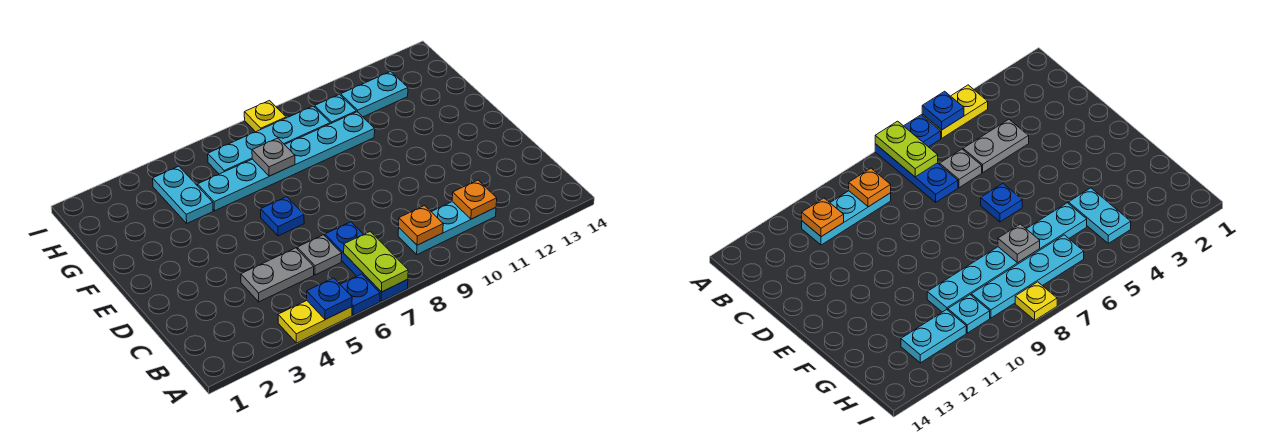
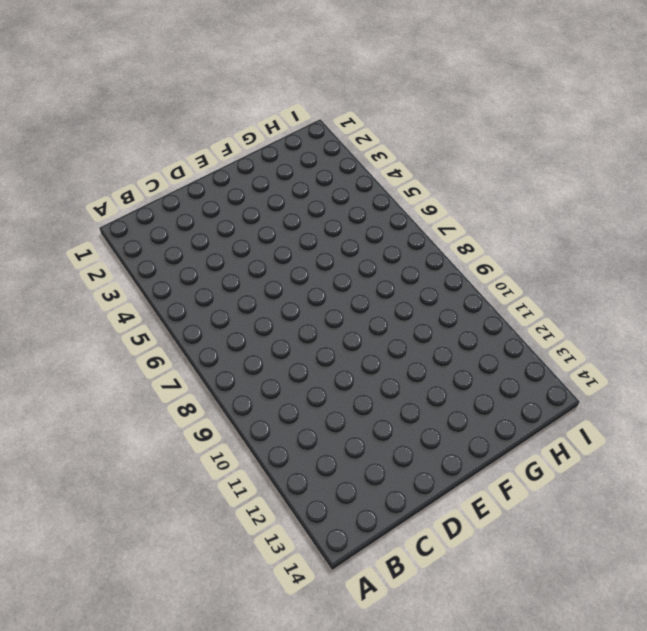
none -> yellow plate A4:A5 level 1
none -> blue plate A6 level 1
none -> blue plate A7:C7 level 1

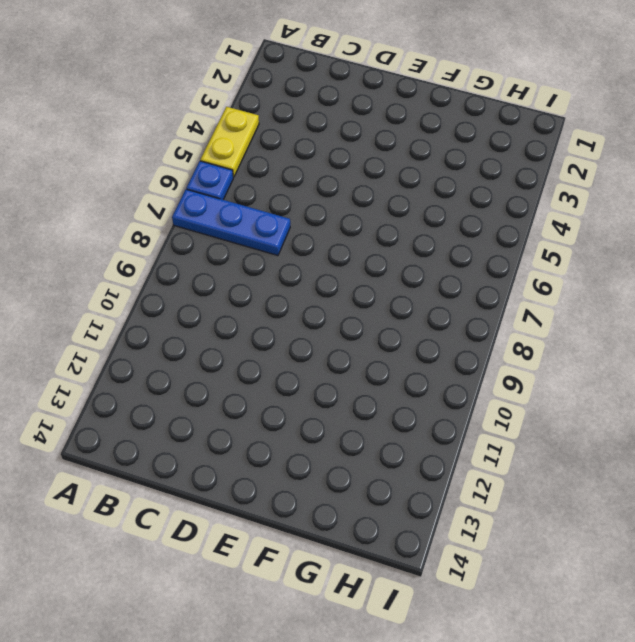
none -> cyan plate B9:B11 level 1
none -> grey plate C4:C5 level 1
none -> grey plate C6 level 1

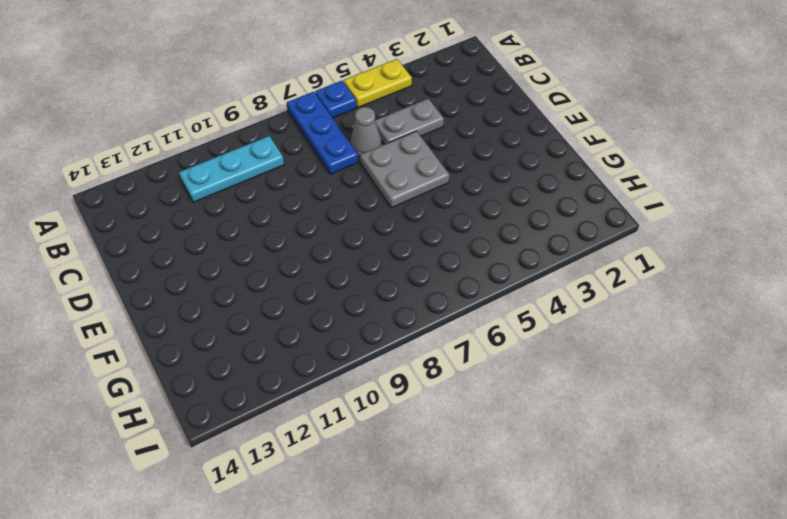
grey cone C6 level 1 -> grey plate C6 level 1
grey plate D5:E6 level 1 -> blue plate E6 level 1
none -> cyan plate G4:H4 level 1
none -> cyan plate G5:G10 level 1
none -> cyan plate H6:H9 level 1

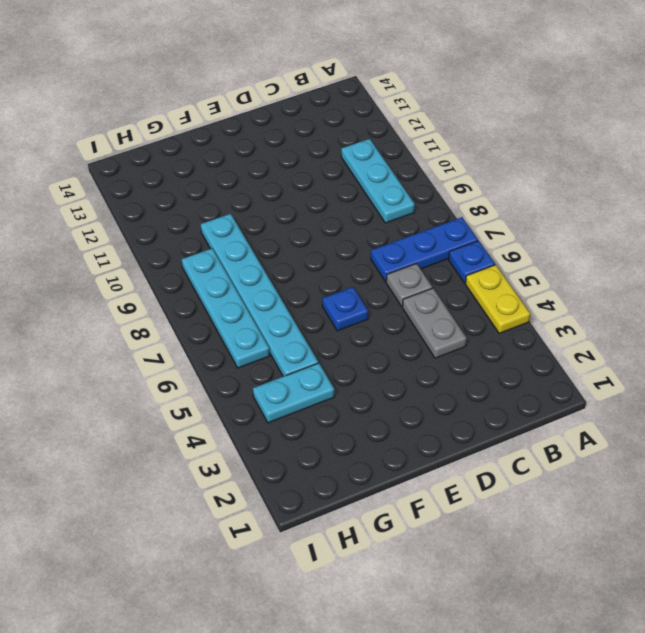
none -> cyan plate H10 level 1
none -> cyan plate H11:H12 level 1
none -> yellow plate I8 level 1

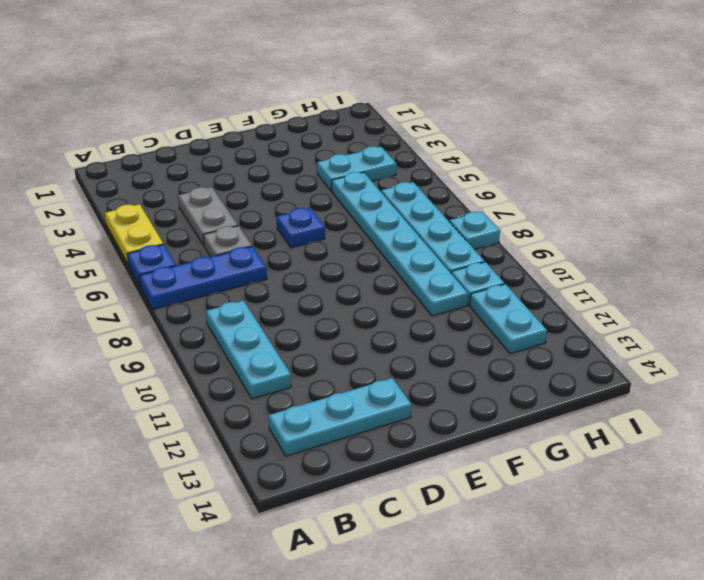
cyan plate B13:D13 level 1 -> none
cyan plate I8 level 1 -> yellow plate I8 level 1
none -> blue plate A5 level 2
none -> lime plate A7:B7 level 2
none -> orange plate B9 level 2

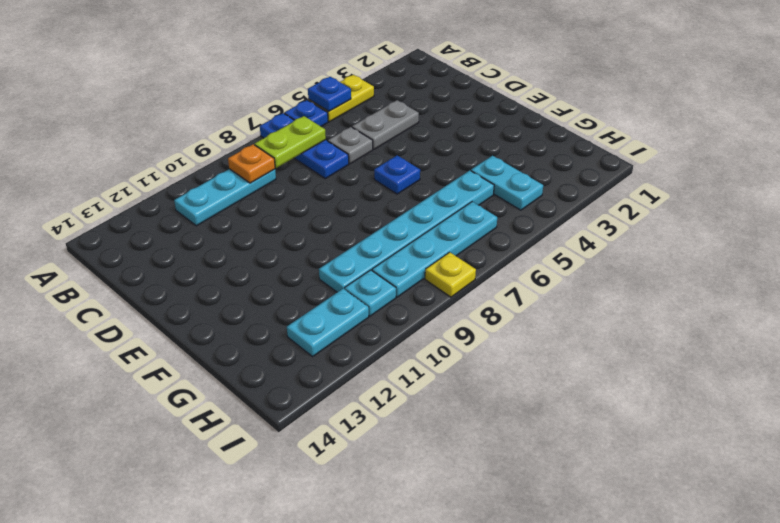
lime plate B7:B8 level 2 -> lime plate A7:B7 level 2
none -> orange plate B11 level 2
none -> grey plate G7 level 2

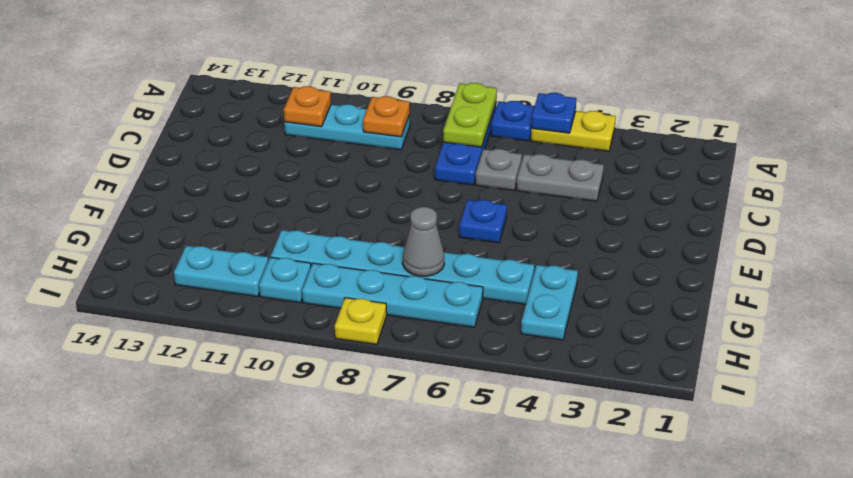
grey cone G7 level 2 -> grey plate G7 level 2

